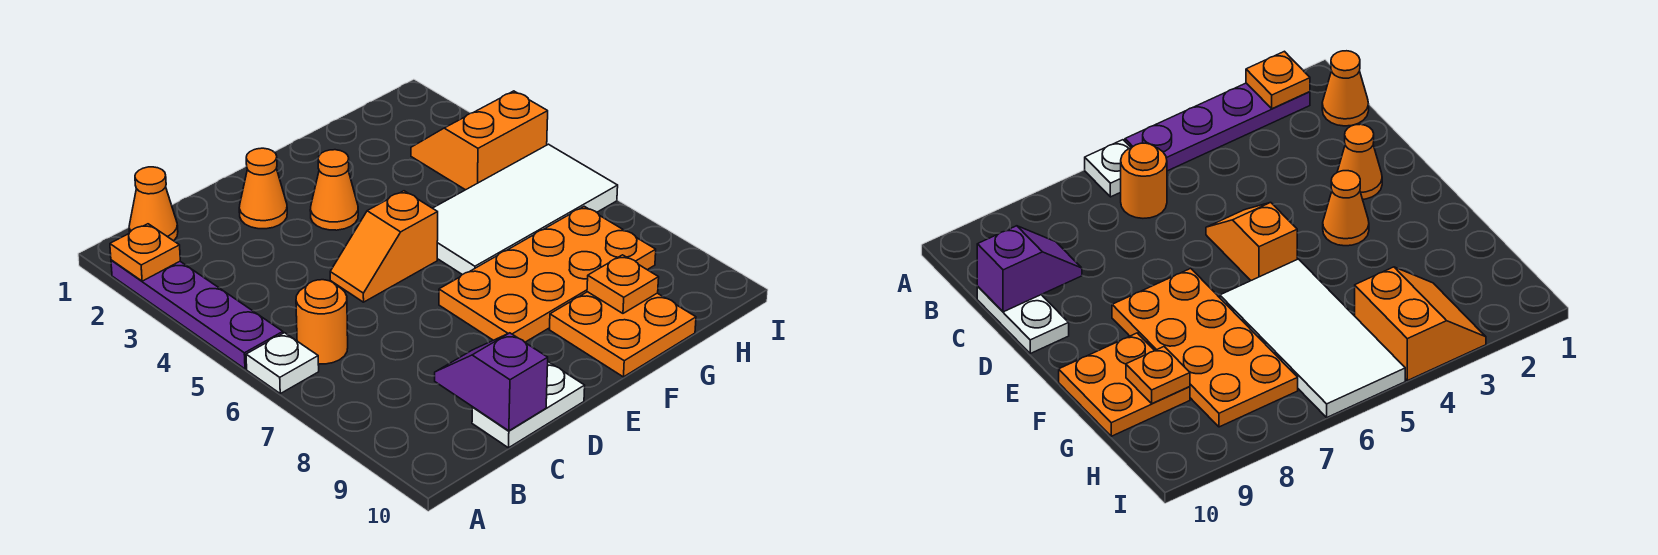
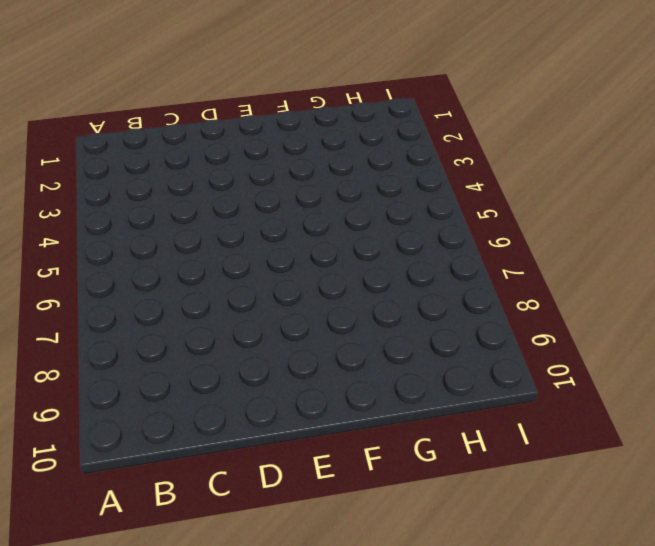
none -> purple plate A2:A5 level 1
none -> white plate A6 level 1
none -> orange cone B1 level 1

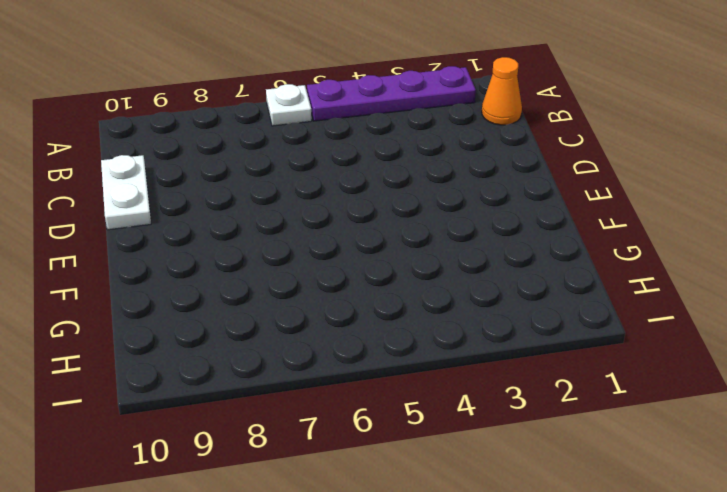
none -> orange round brick B6 level 1
none -> orange cone D2 level 1
none -> orange slope D5:E5 level 1 top E

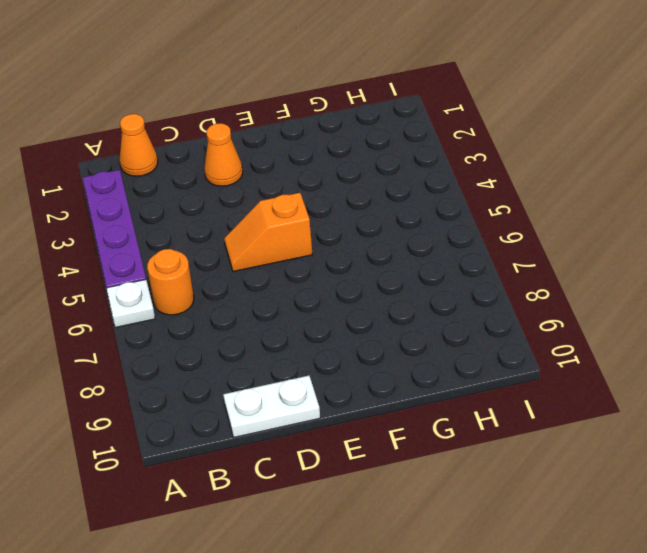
none -> orange cone E3 level 1
none -> orange plate E7:H8 level 1
none -> white tile F5:I6 level 1

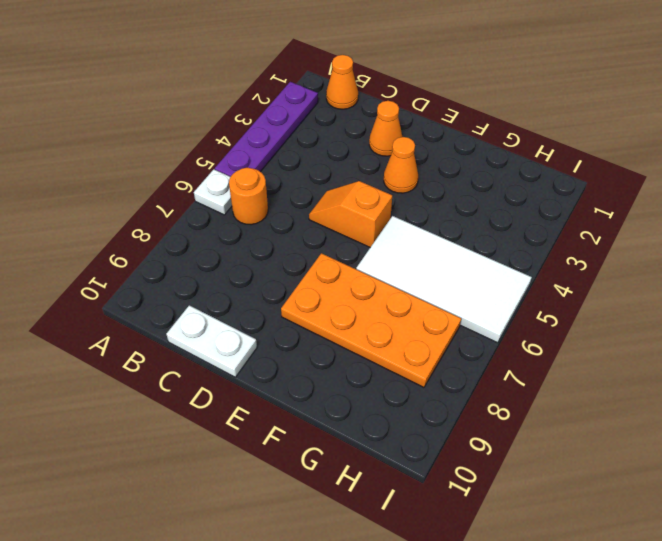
none -> orange plate F9:G10 level 1
none -> orange slope H3:I4 level 1 top 4
none -> orange plate A2 level 2

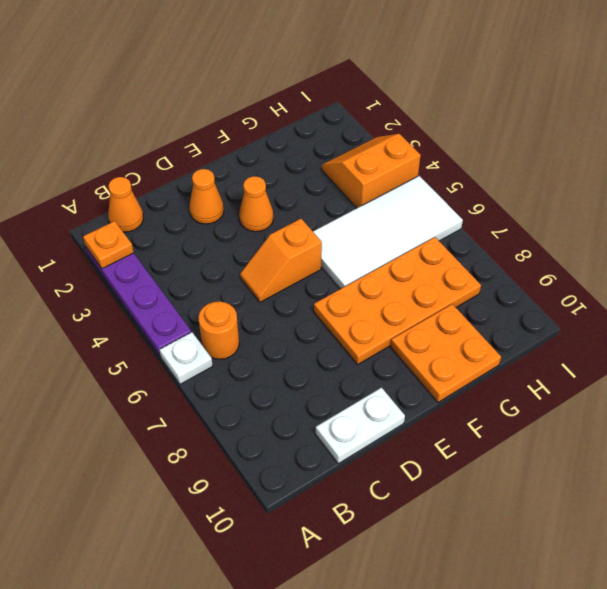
none -> purple slope C9:C10 level 2 top 10
none -> orange plate G9 level 2

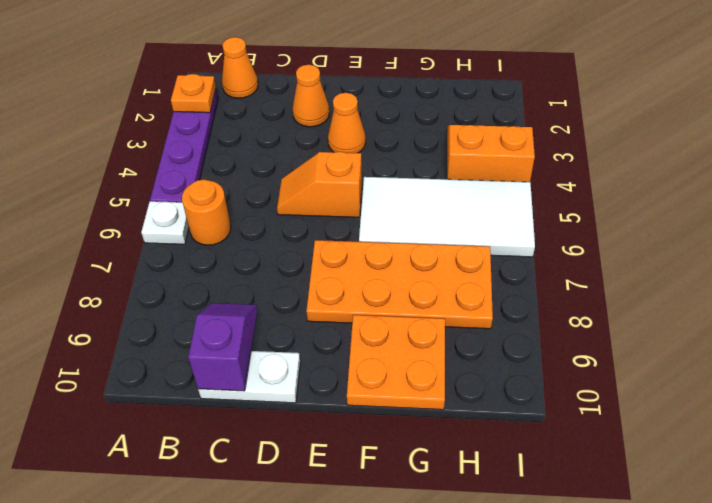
none -> orange plate G9 level 2

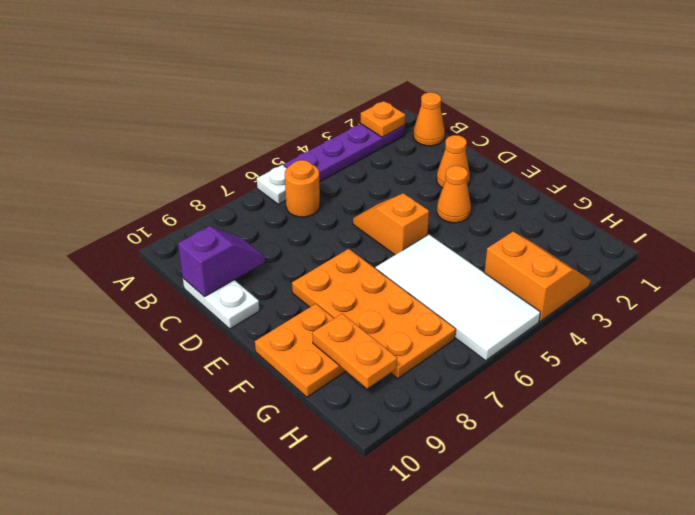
orange plate G9:H9 level 2 -> orange plate G9 level 2

